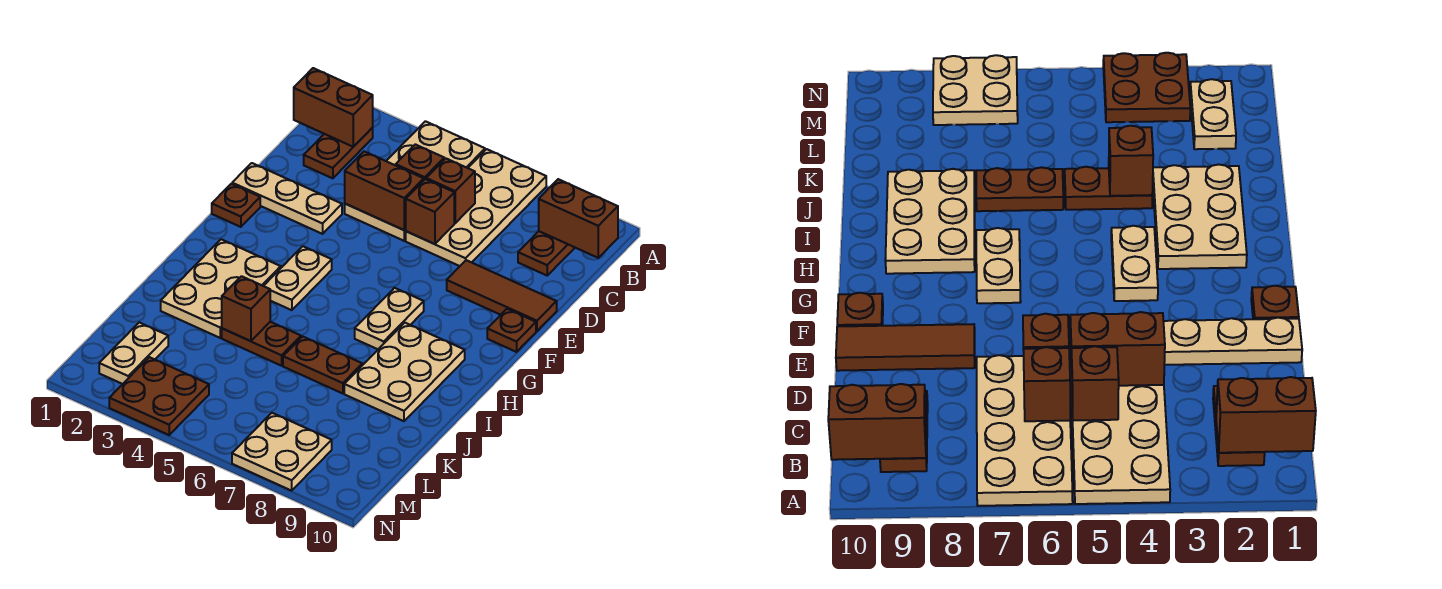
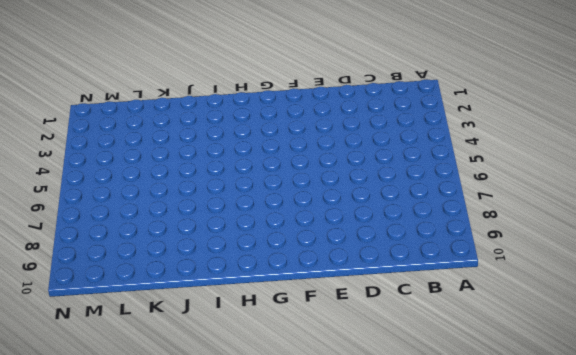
none -> tan plate A4:D5 level 1
none -> tan plate A6:D7 level 1
none -> brown plate B2:C2 level 1

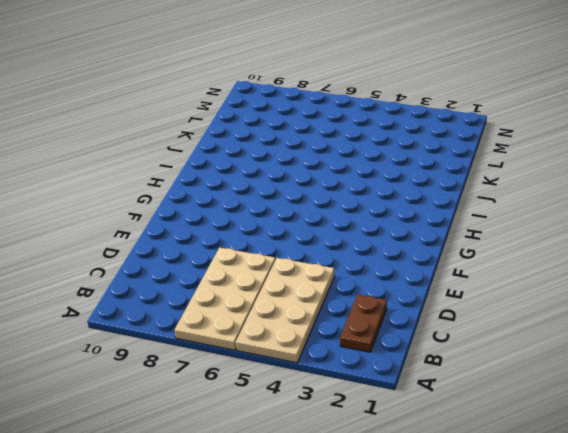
none -> brown plate B9:C9 level 1
none -> tan plate E1:E3 level 1
none -> brown tile E8:E10 level 1

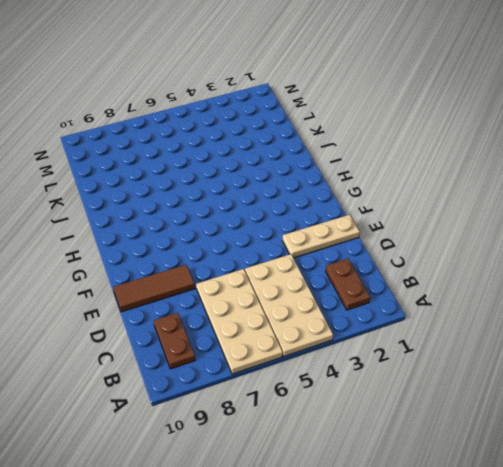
none -> brown plate F1 level 1
none -> brown plate F10 level 1
none -> tan plate G4:H4 level 1

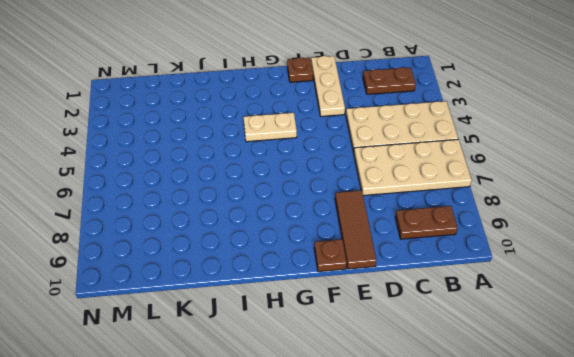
none -> tan plate G7:H7 level 1
none -> tan plate H2:J3 level 1
none -> tan plate H8:J9 level 1

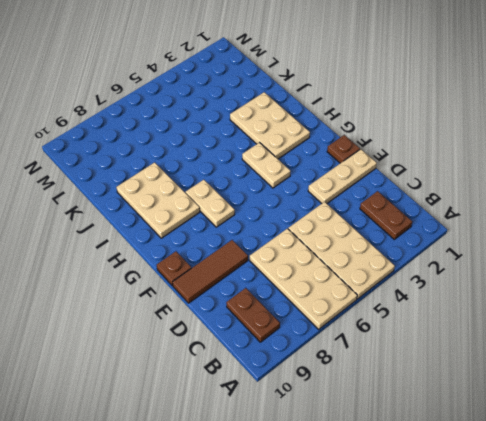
none -> brown plate J4:J5 level 1
none -> brown plate J6:J7 level 1
none -> tan plate L2:M2 level 1

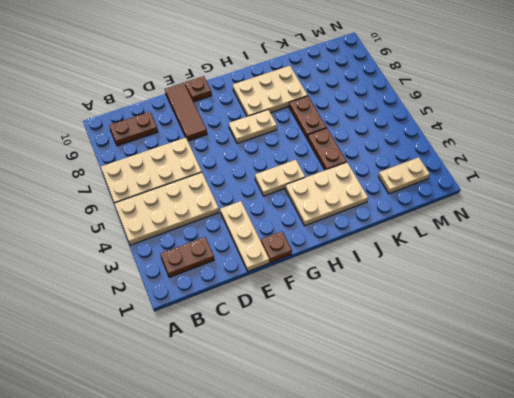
none -> brown plate M3:N4 level 1
none -> tan plate M7:N8 level 1
none -> brown brick B1:B2 level 2

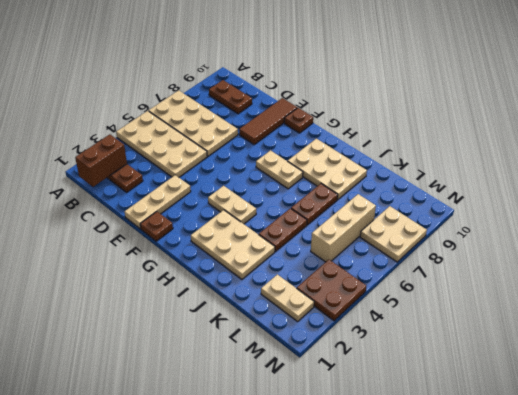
tan brick L5:L7 level 1 -> none
none -> brown brick B9:B10 level 2
none -> brown brick C5 level 2
none -> brown brick C6 level 2

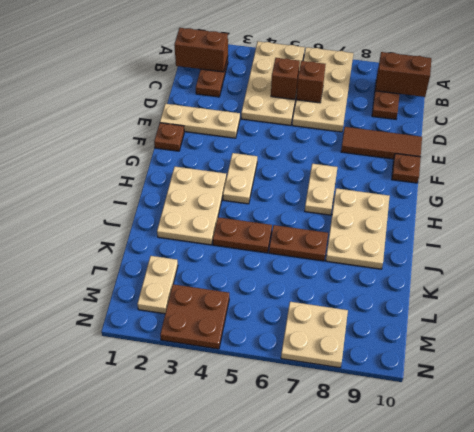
none -> brown brick D4:D5 level 2
none -> brown brick D6 level 2
none -> brown brick J4 level 2

